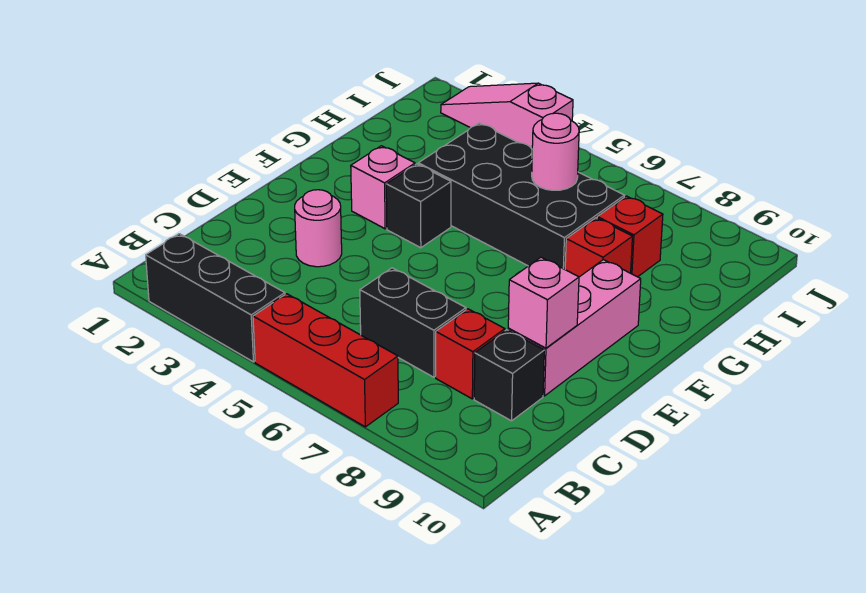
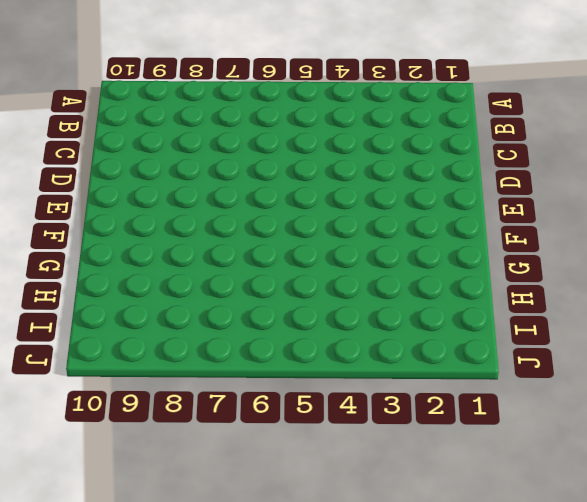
none -> black brick A2:A4 level 1
none -> red brick A5:A7 level 1
none -> black brick C6:C7 level 1

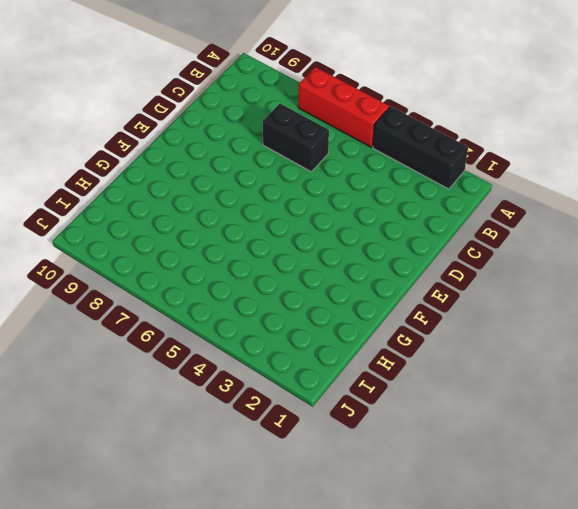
none -> red brick C8 level 1
none -> black brick C9 level 1
none -> pink round brick D3 level 1

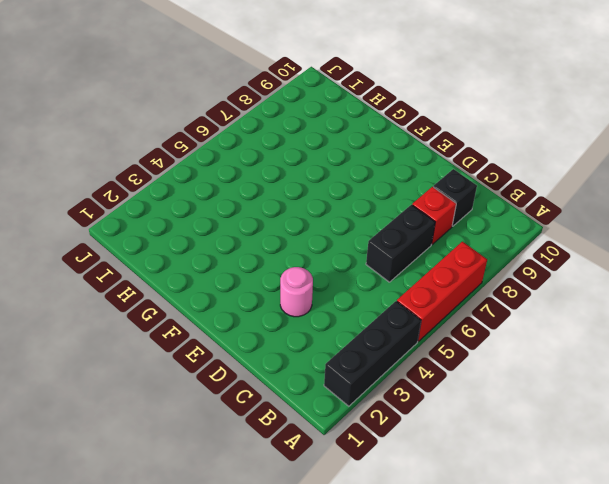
none -> pink brick D9:F9 level 1
none -> pink brick F3 level 1
none -> black brick F4 level 1

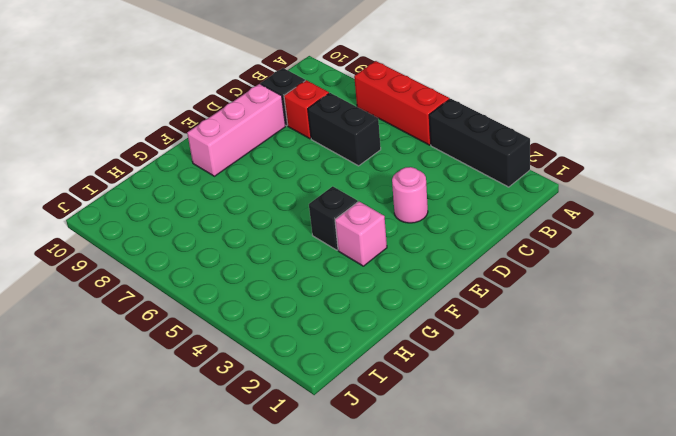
none -> black brick G4:H7 level 1
none -> red brick G8 level 1
none -> red brick H8 level 1

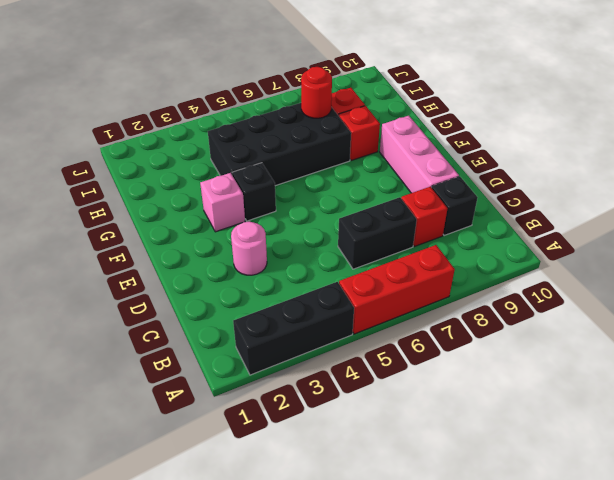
red round brick H7 level 2 -> none
none -> pink slope J2:J4 level 1 top 4
none -> pink brick D9 level 2
none -> pink round brick H6 level 2

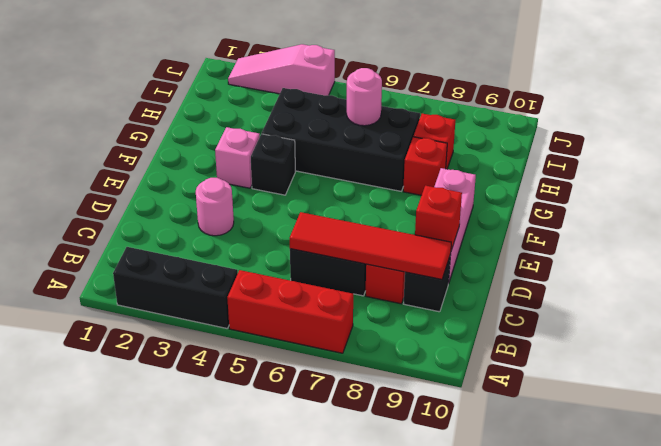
red tile C6:C9 level 2 -> none
red brick D9 level 2 -> pink brick D9 level 2

